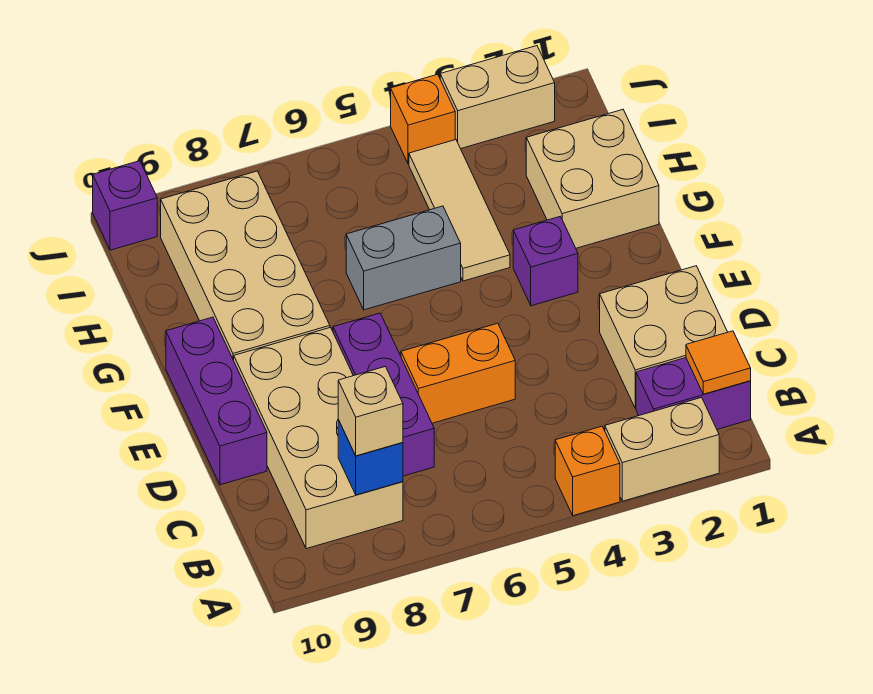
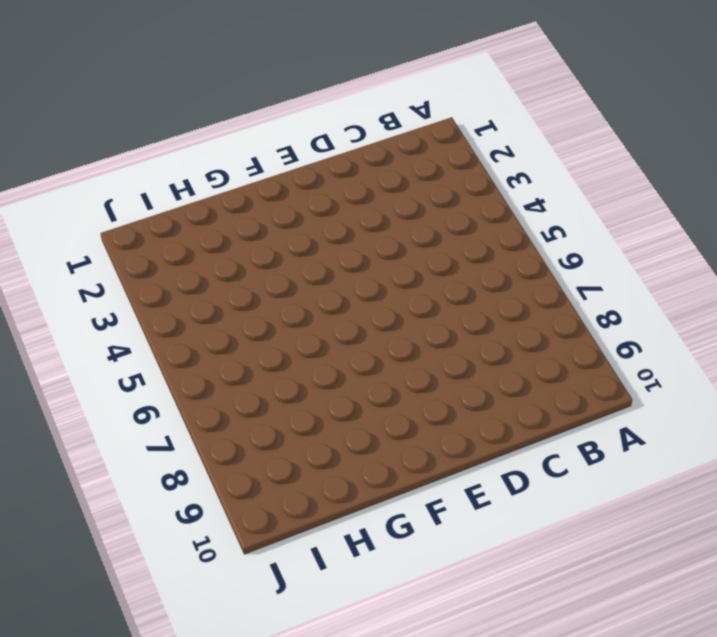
none -> tan brick A2:A3 level 1
none -> orange brick A4 level 1
none -> purple brick B1:B2 level 1

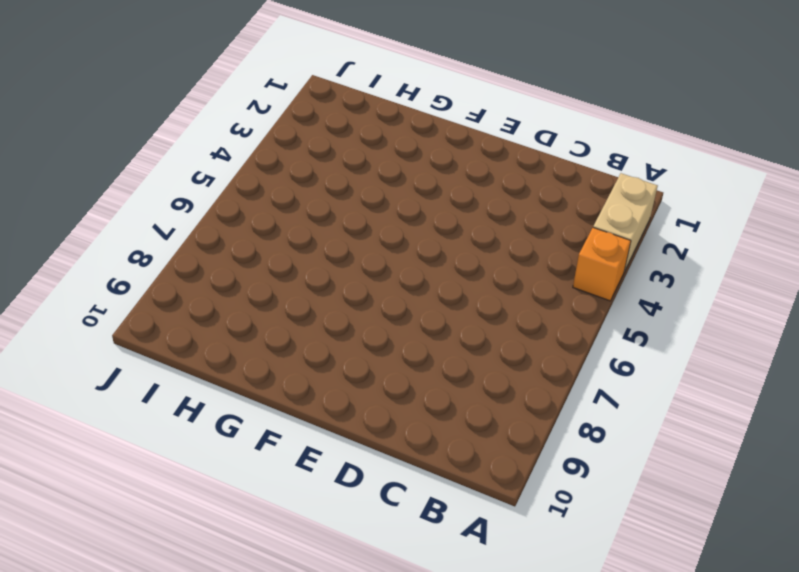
none -> purple brick B1:B2 level 1
none -> tan brick B8:E9 level 1
none -> tan brick C1:D2 level 1

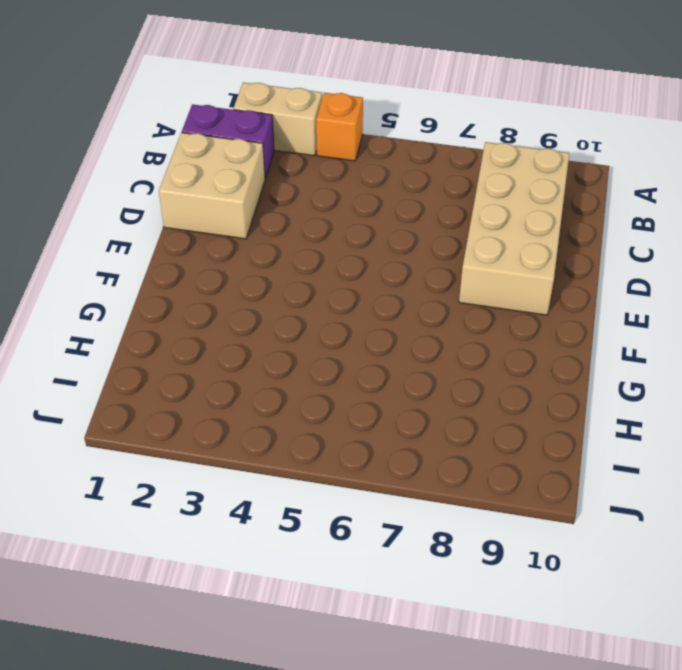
none -> purple brick C7:E7 level 1
none -> orange brick D5:D6 level 1
none -> purple brick D10:F10 level 1

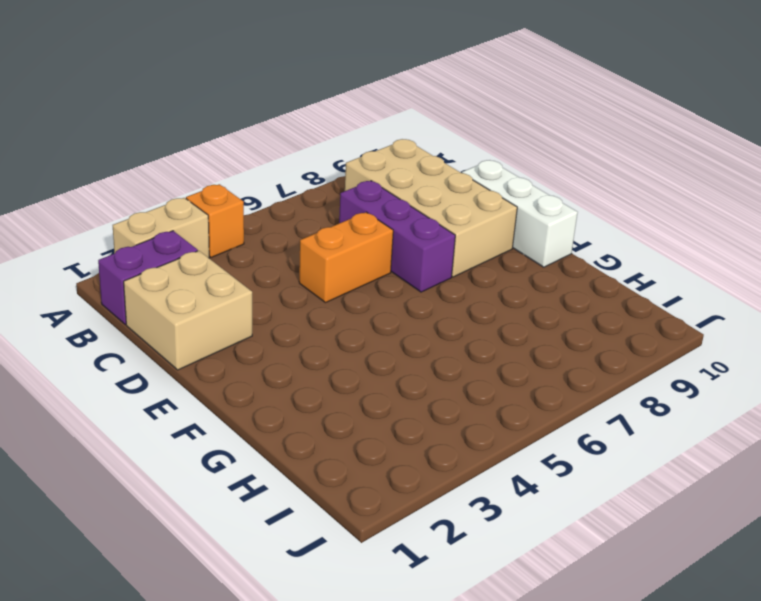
white brick D10:F10 level 1 -> purple brick D10:F10 level 1
none -> purple brick F3 level 1
none -> tan brick F8:I9 level 1
none -> tan brick G1:H2 level 1

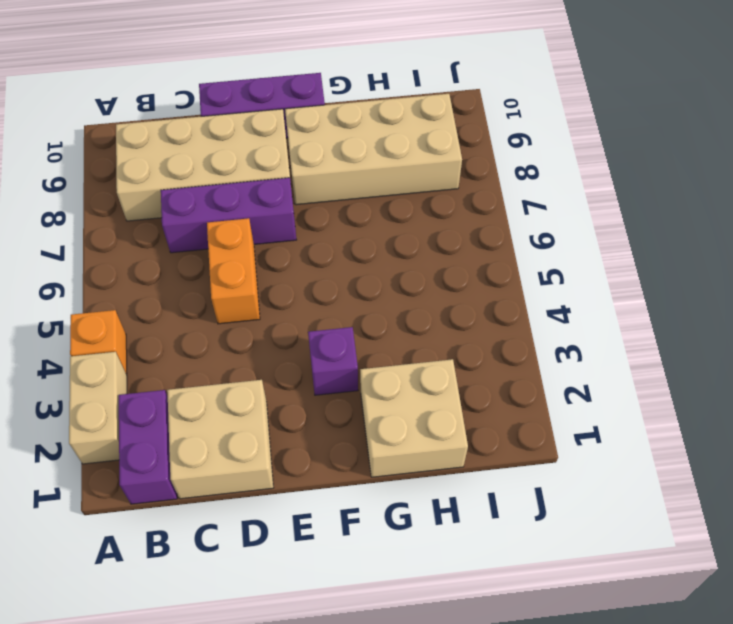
none -> tan tile G4:I4 level 1
none -> grey brick G5:G6 level 1
none -> tan brick J2:J3 level 1

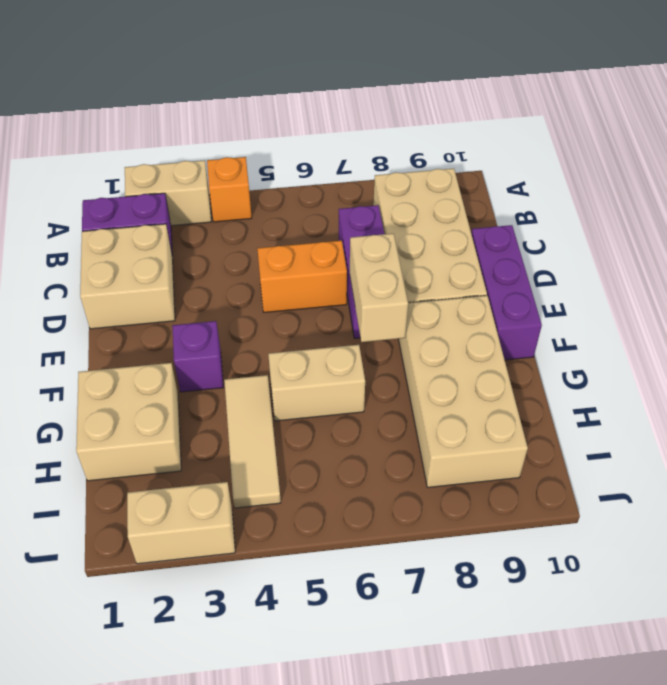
tan brick E7:F7 level 2 -> none
tan brick G5:G6 level 1 -> grey brick G5:G6 level 1
none -> orange brick J4 level 1
none -> purple brick J10 level 1
none -> orange tile B1 level 2

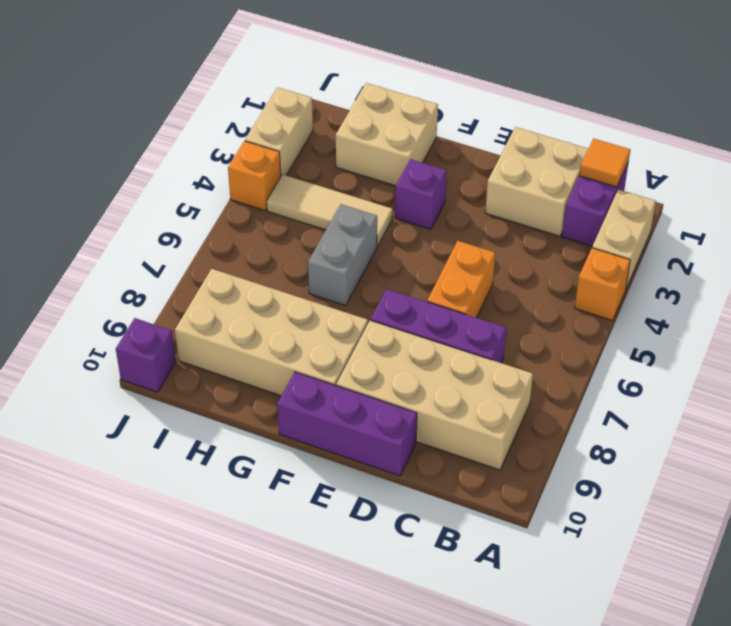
none -> blue brick B8 level 2
none -> tan brick B8 level 3

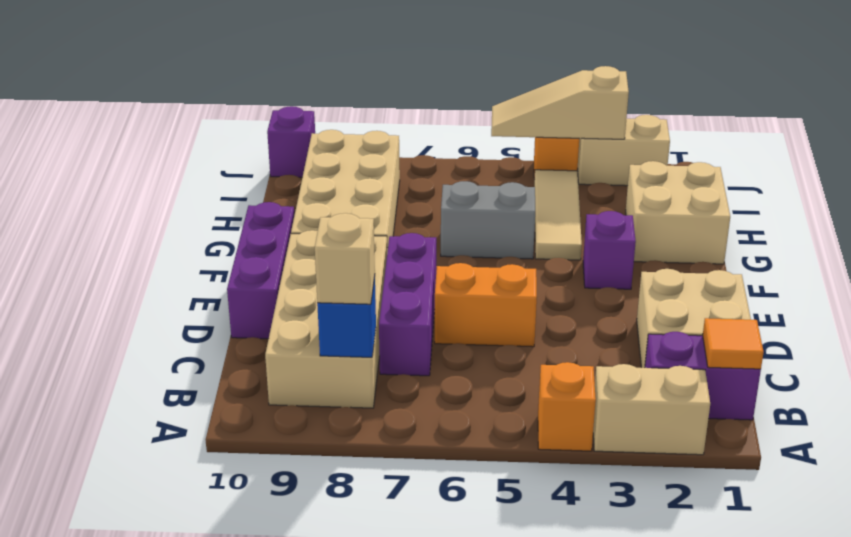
tan slope J3:J5 level 2 top 3 -> none

